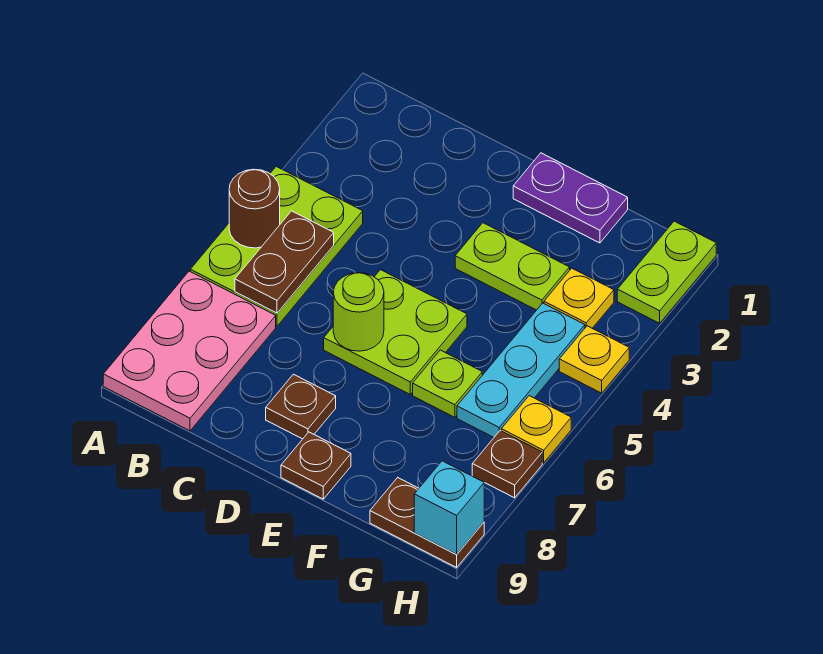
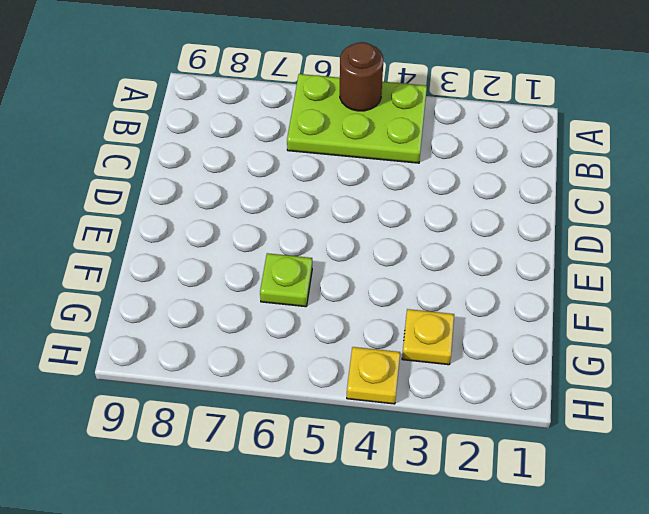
none -> pink plate A7:B9 level 1
none -> lime plate D5:E6 level 1
none -> brown plate D8 level 1

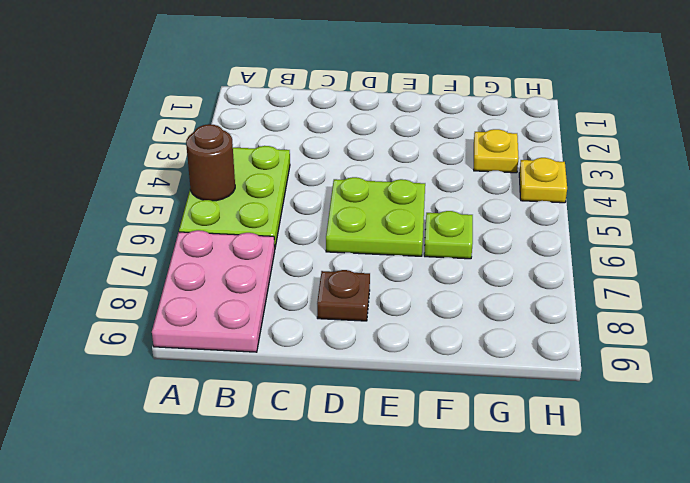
none -> purple plate E1:F1 level 1
none -> lime plate E3:F3 level 1
none -> brown plate E9 level 1

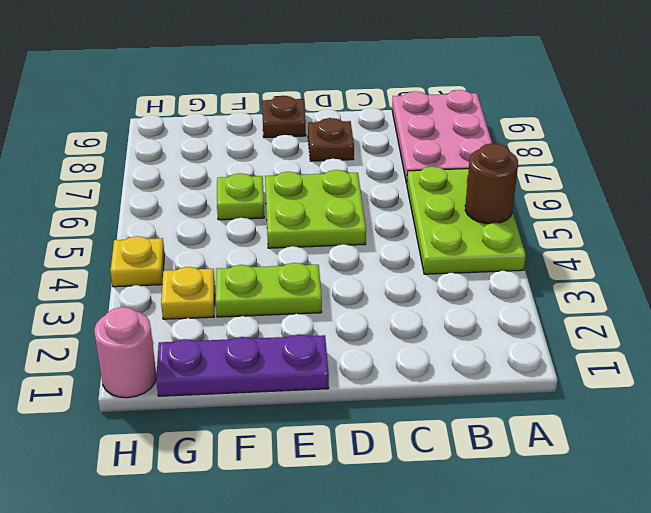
purple plate E1:G1 level 1 -> purple plate E1:F1 level 1
pink round brick H1 level 1 -> lime plate H1:H2 level 1
none -> cyan plate G4:G6 level 1
none -> brown plate G9:H9 level 1
none -> yellow plate H6 level 1

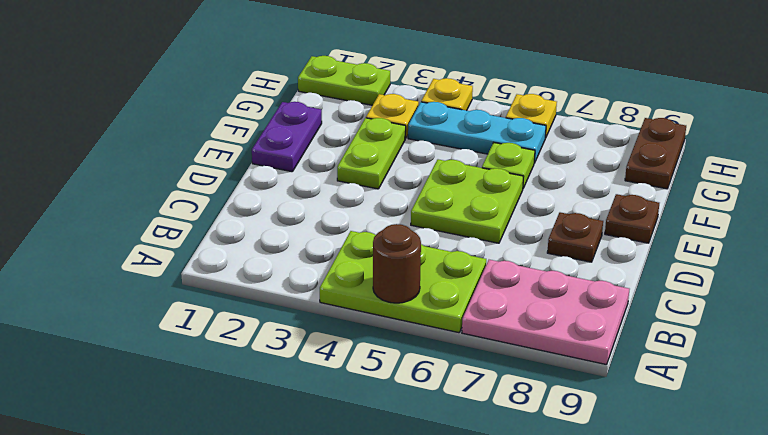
none -> brown plate H7 level 1
none -> brown plate B5:B6 level 2
none -> lime round brick D6 level 2

